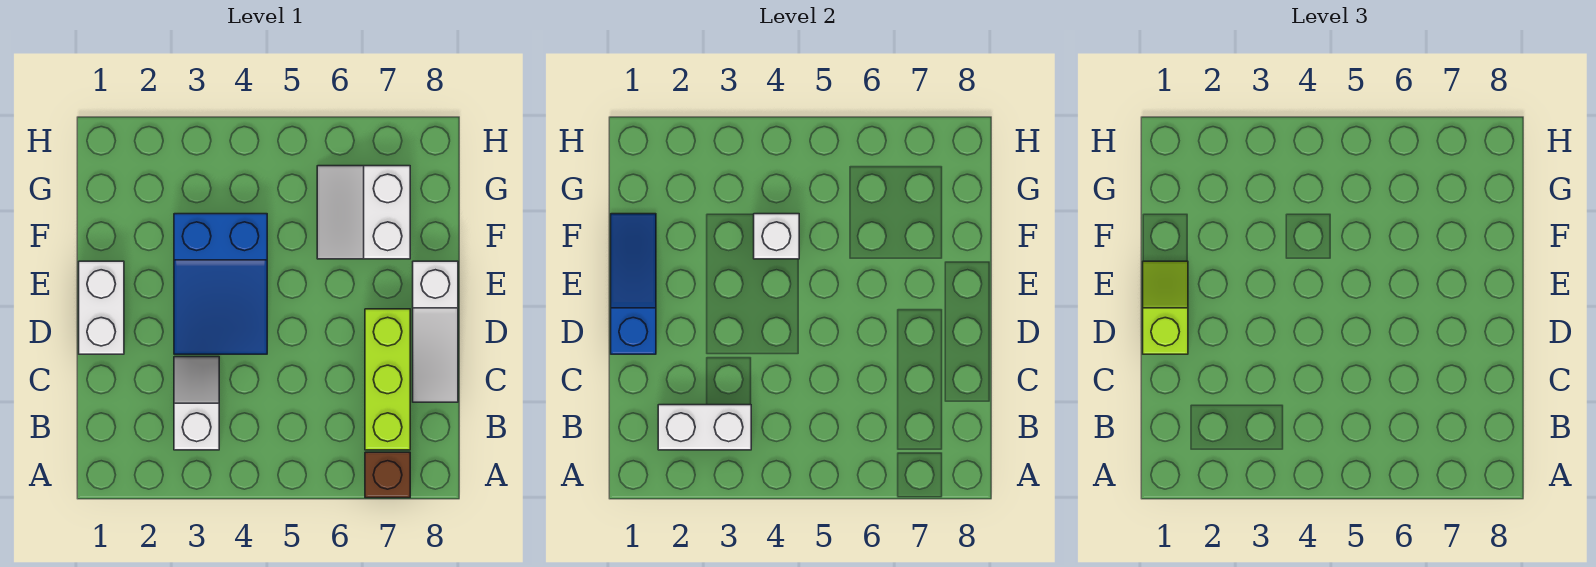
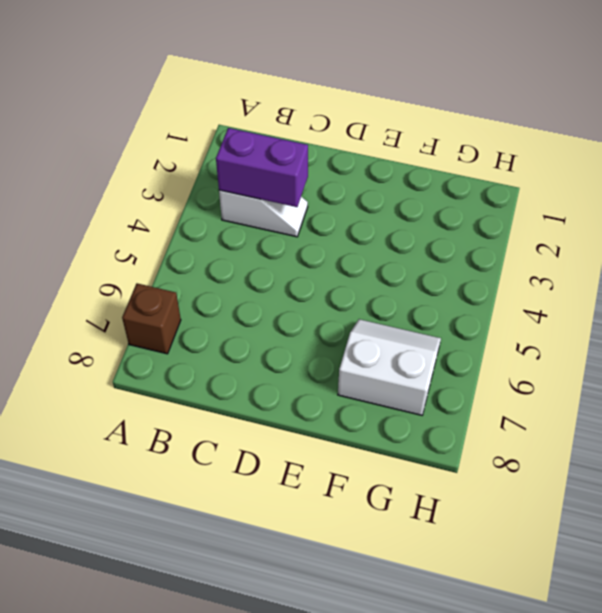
purple brick B3:C3 level 2 -> white brick B2:B3 level 2
none -> lime brick B7:D7 level 1
none -> white slope C8:E8 level 1 top E

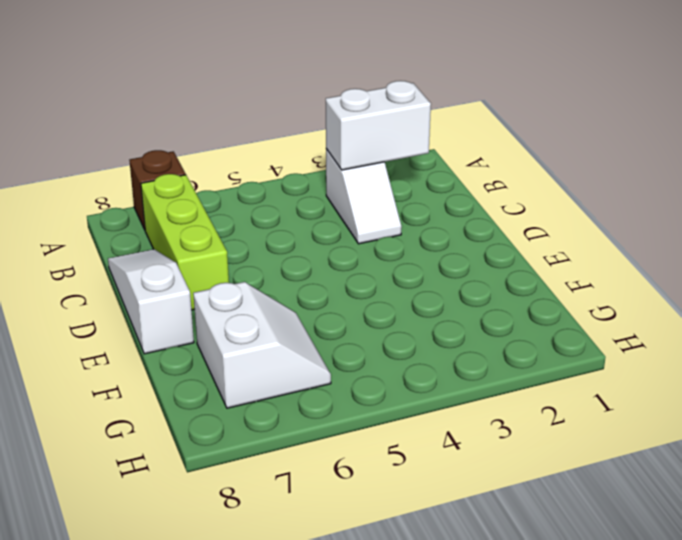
none -> white brick D1:E1 level 1
none -> blue slope D3:F4 level 1 top F

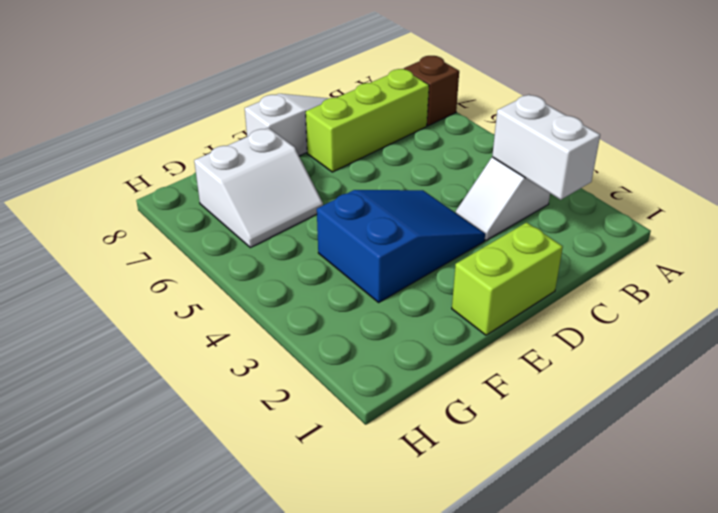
lime brick D1:E1 level 1 -> white brick D1:E1 level 1
none -> blue slope D1:F1 level 2 top D
none -> white brick F4 level 2

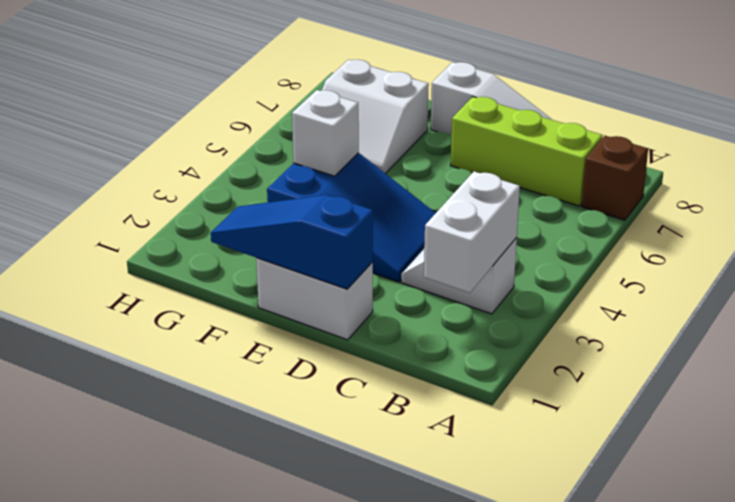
none -> lime slope D1:E1 level 3 top D

